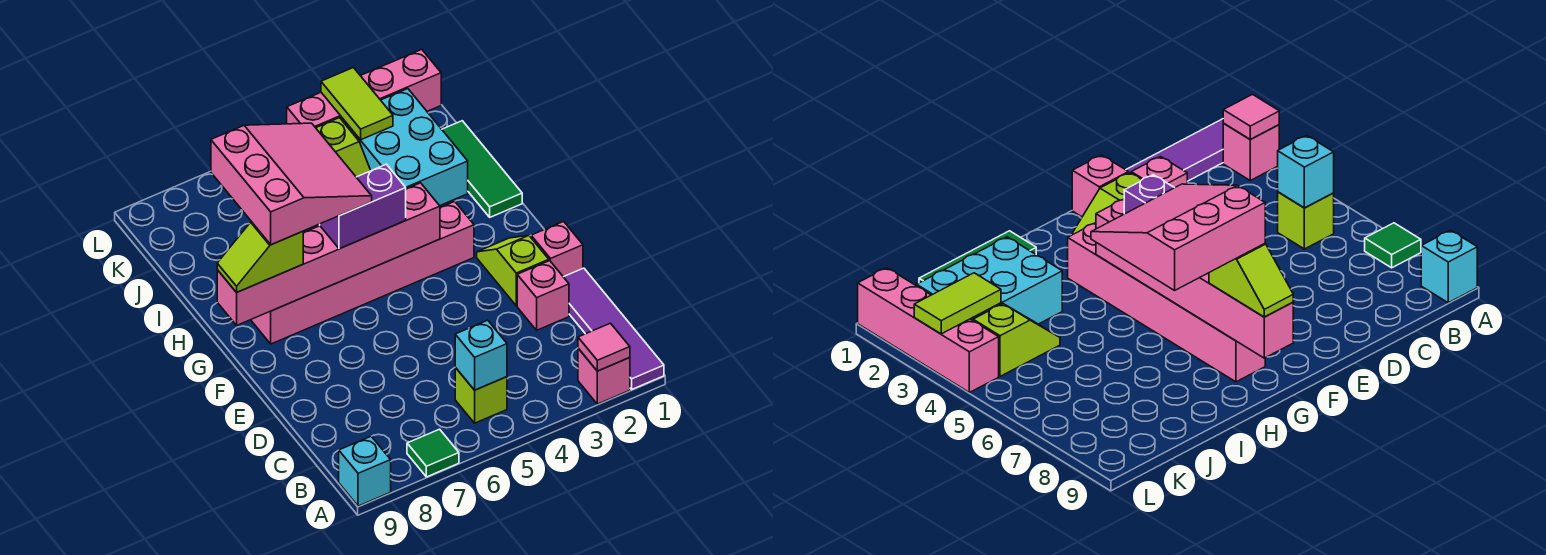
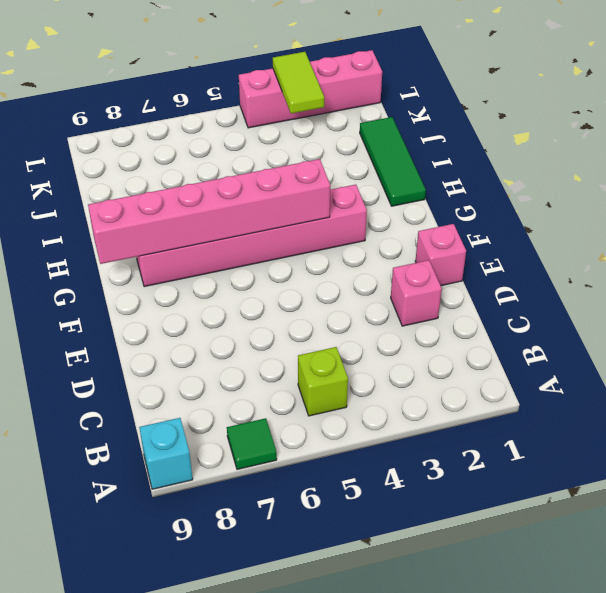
none -> purple tile A1:D1 level 1
none -> pink brick A2 level 1
none -> lime slope E2:F2 level 1 top E

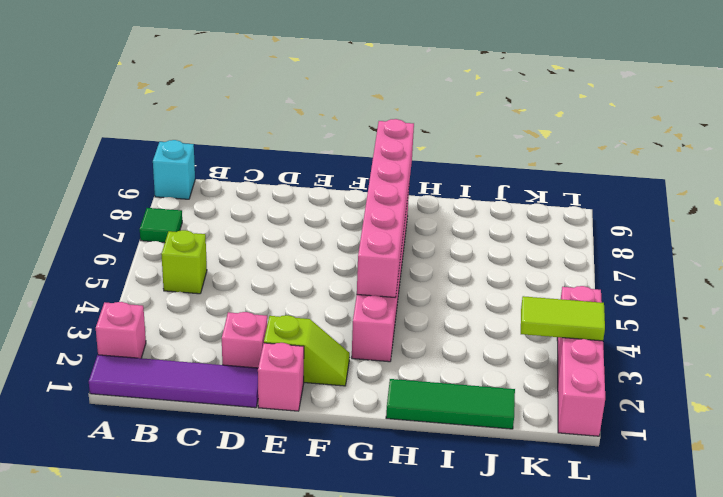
none -> cyan brick I2:K3 level 1
none -> lime slope J4:K4 level 1 top K
none -> pink tile A2 level 2

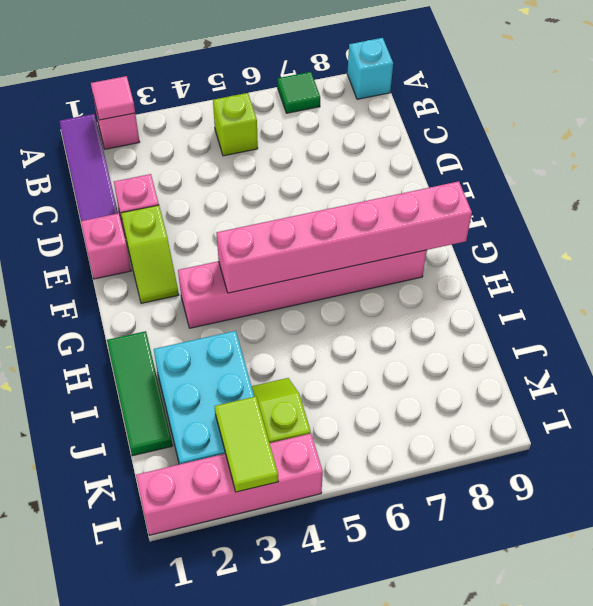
none -> cyan brick B5 level 2
none -> purple brick G5:G6 level 3
none -> lime slope G8:G9 level 3 top 8

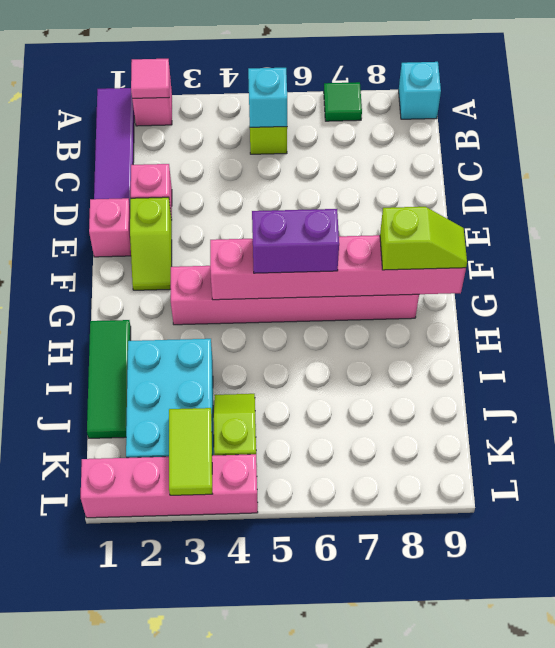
none -> pink slope G6:I8 level 4 top 8

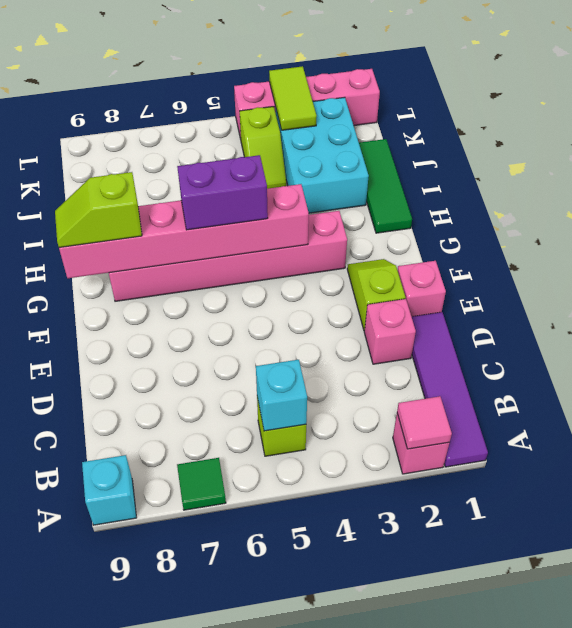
none -> pink slope G6:I8 level 4 top 8

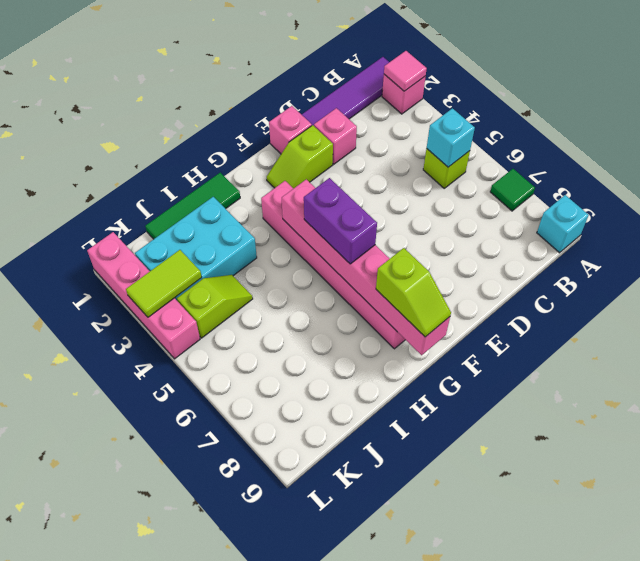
none -> pink slope G6:I8 level 4 top 8

